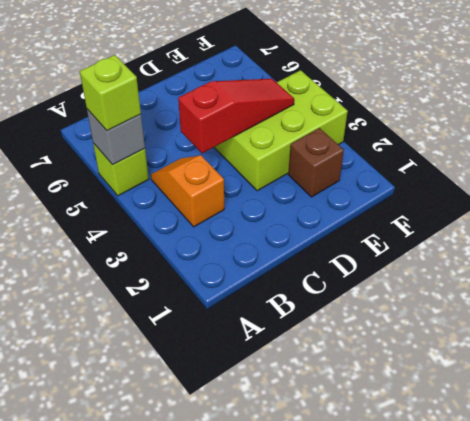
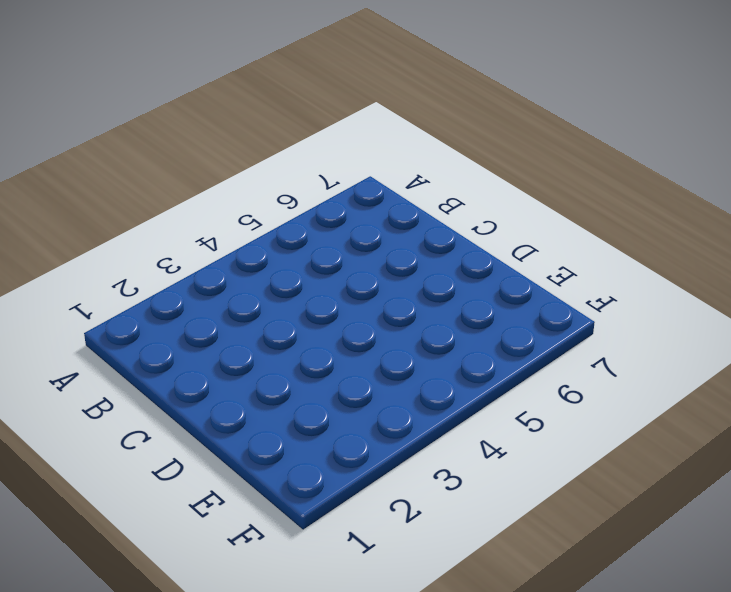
none -> lime brick A5 level 1
none -> orange slope B3:B4 level 1 top 3

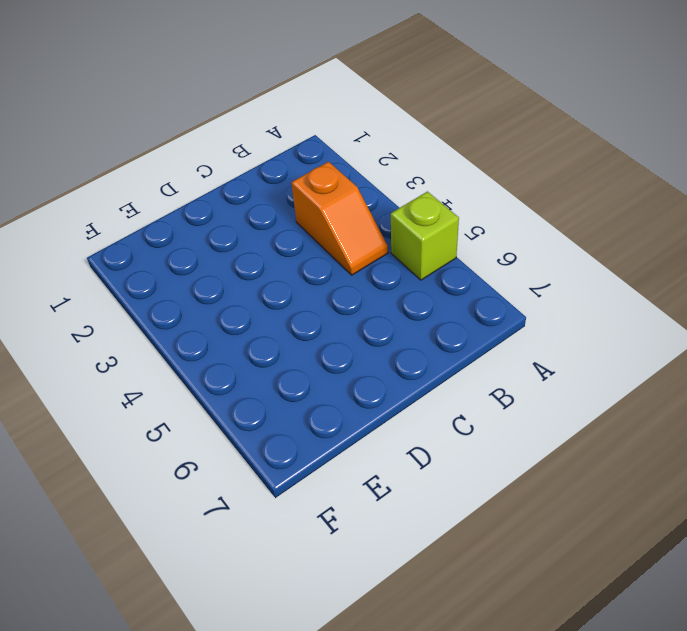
none -> lime brick D3:F4 level 1
none -> brown brick E2 level 1

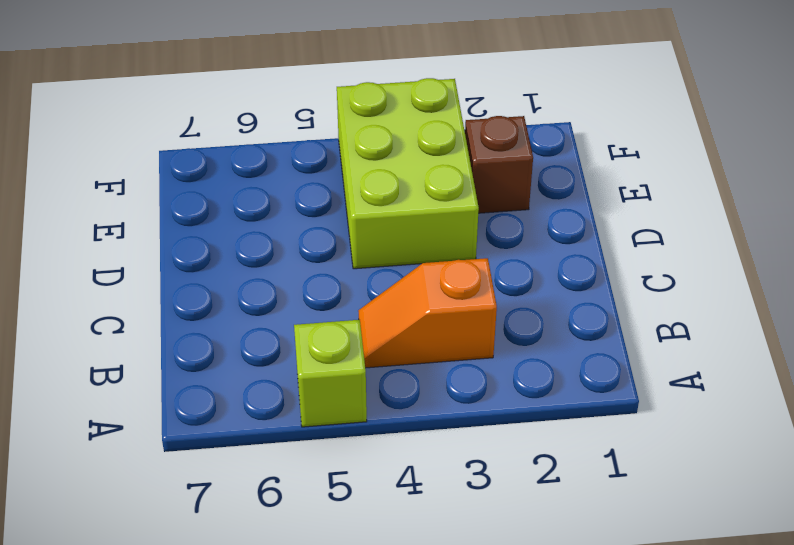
none -> grey brick A5 level 2
none -> red slope C4:E4 level 2 top C

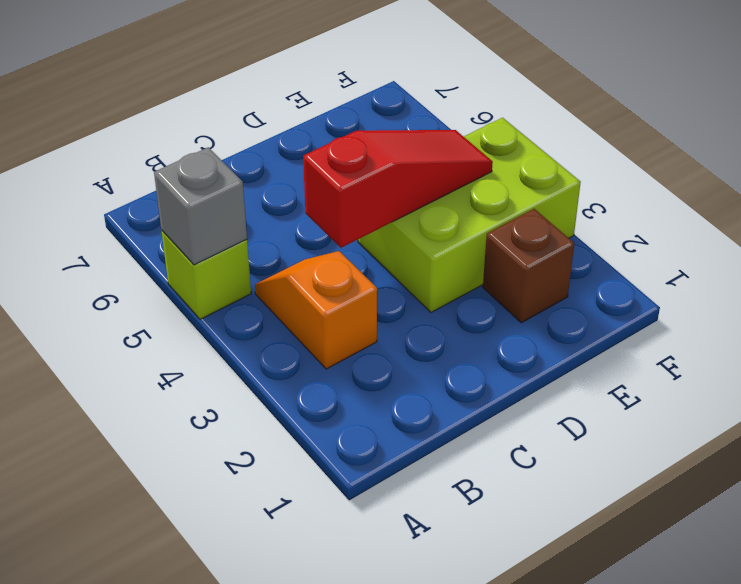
none -> lime brick A5 level 3

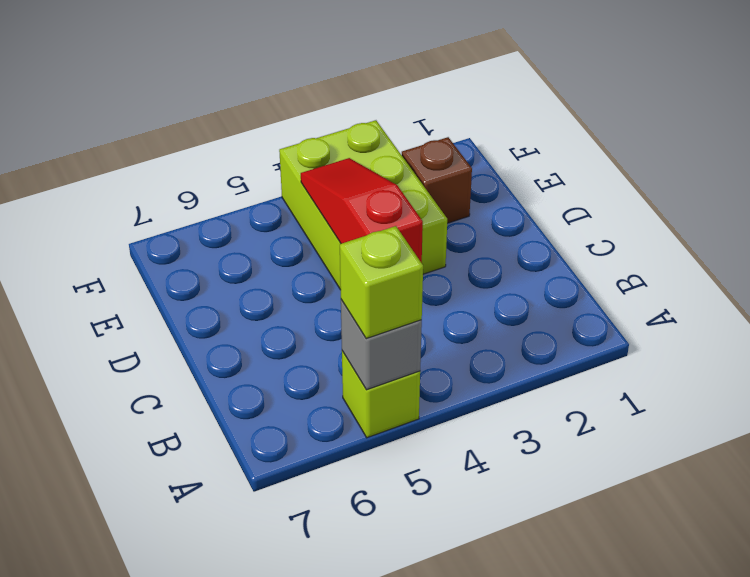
none -> orange slope B3:B4 level 1 top 3

